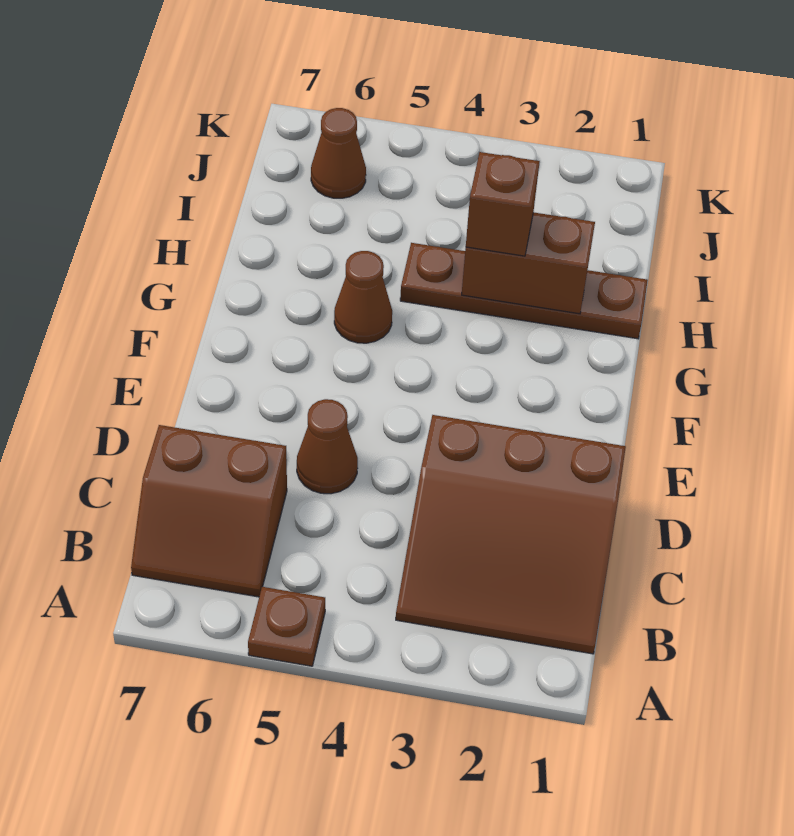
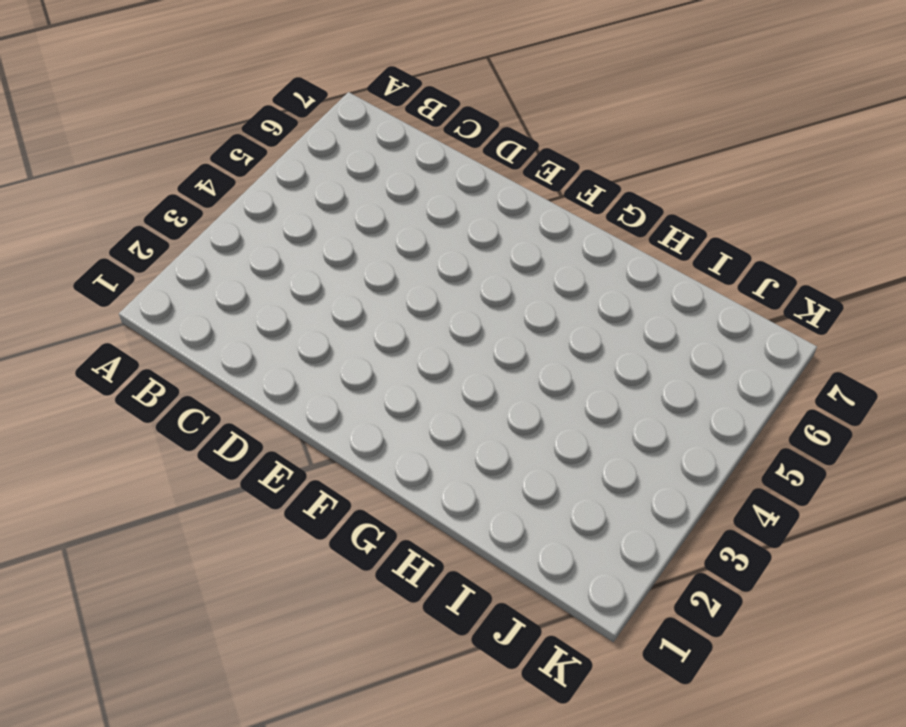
none -> brown plate A5 level 1
none -> brown slope B1:D3 level 1 top D

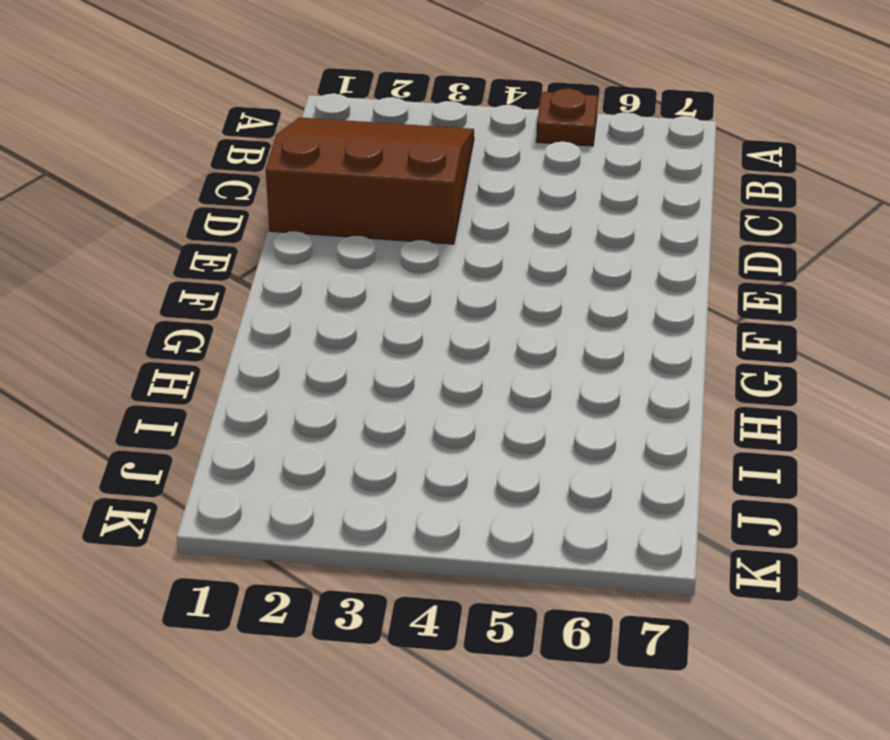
none -> brown slope B6:C7 level 1 top C
none -> brown cone D5 level 1

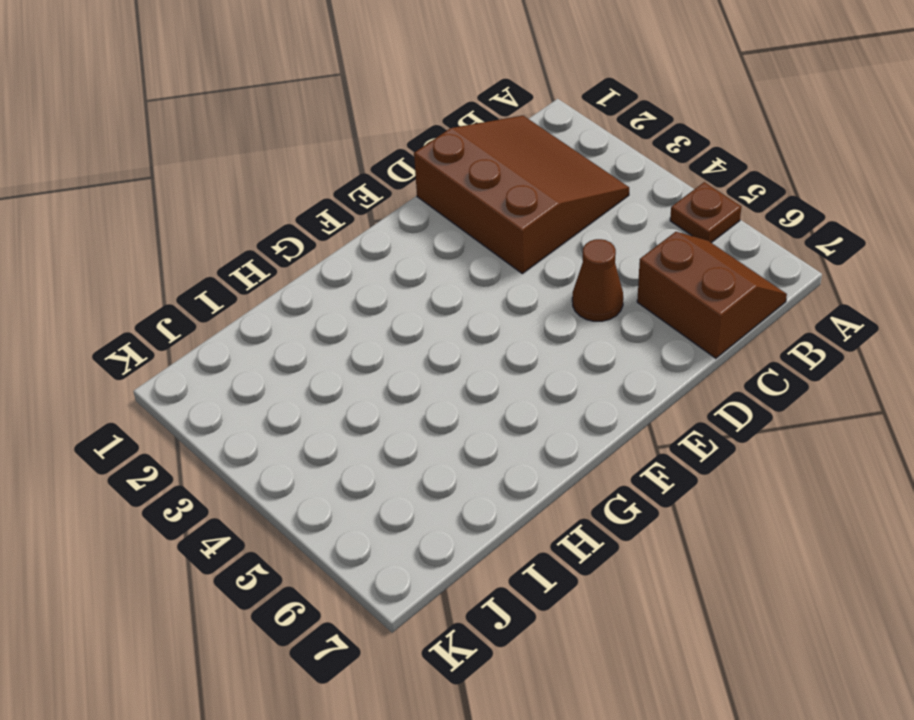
none -> brown cone G5 level 1
none -> brown plate H1:H4 level 1

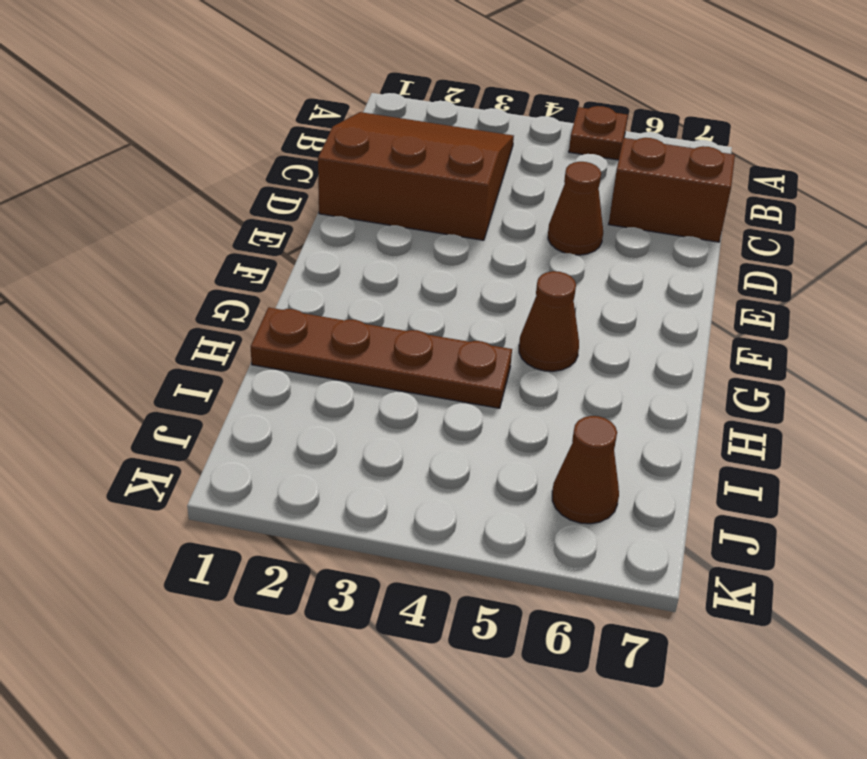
none -> brown brick H2:H3 level 2
none -> brown brick H3 level 3

